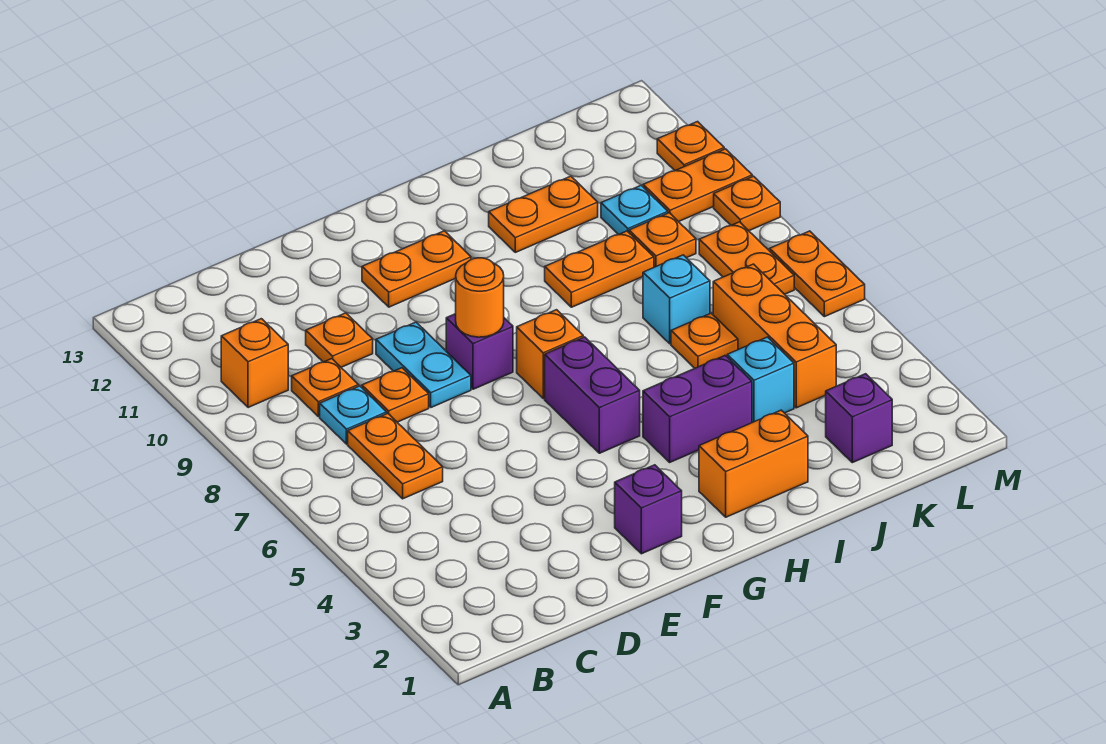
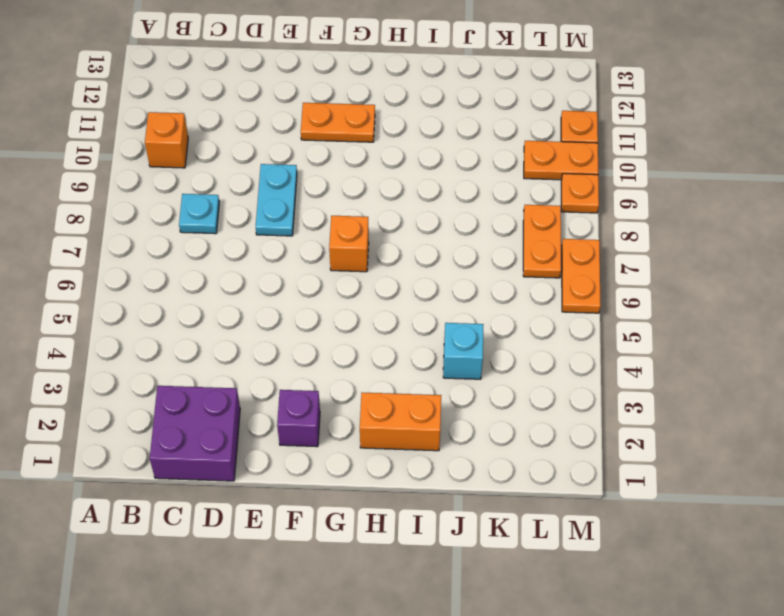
purple brick C1:D2 level 1 -> none
none -> orange plate C6:C7 level 1
none -> orange plate C9 level 1
none -> orange plate D8 level 1

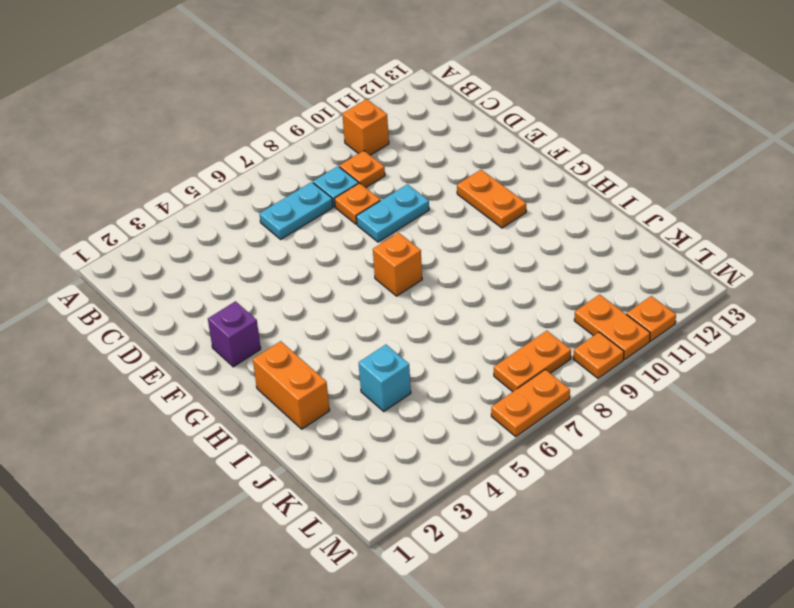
cyan plate C6:C7 level 1 -> orange plate C6:C7 level 1
none -> orange plate D10 level 1
none -> purple brick F8 level 1
none -> purple brick G5:G6 level 1

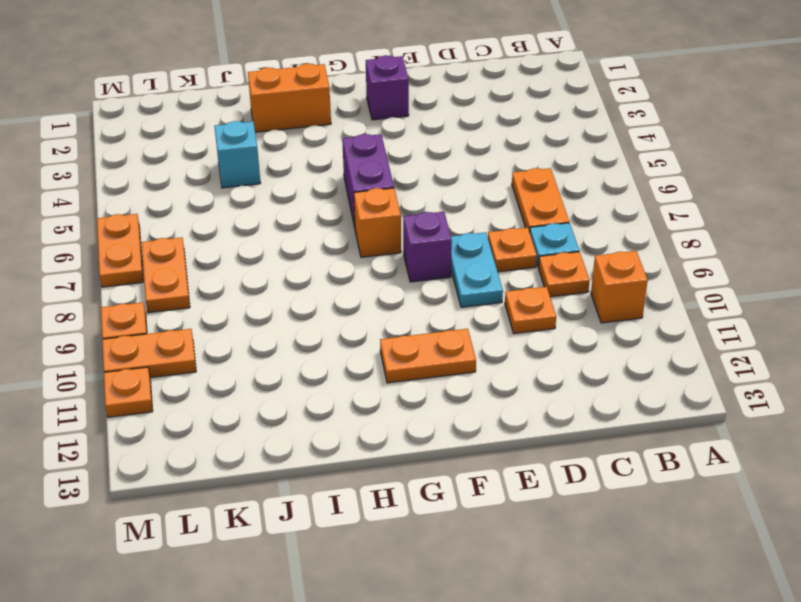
none -> purple brick H4:I4 level 1
none -> orange plate I9:J9 level 1
none -> orange plate I11:J11 level 1

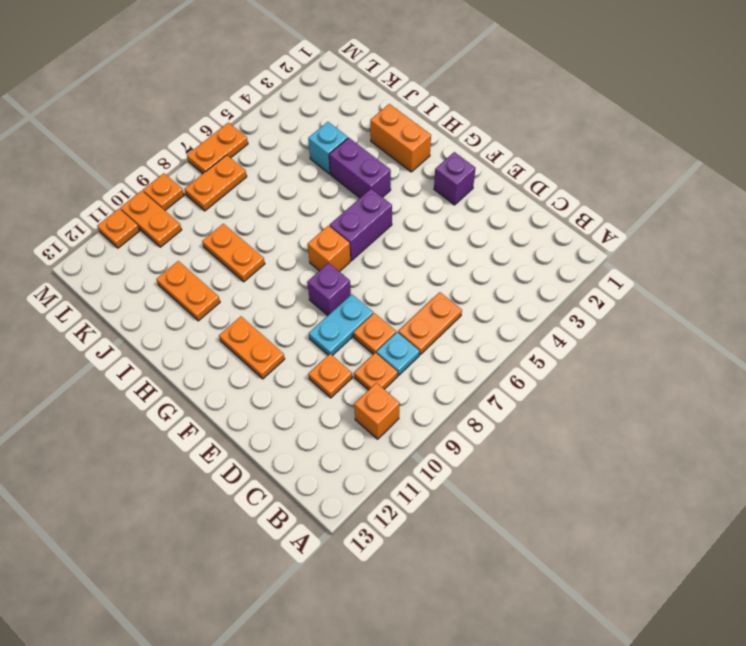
none -> orange plate J6 level 1
none -> cyan brick J7 level 1
none -> purple brick K2 level 1

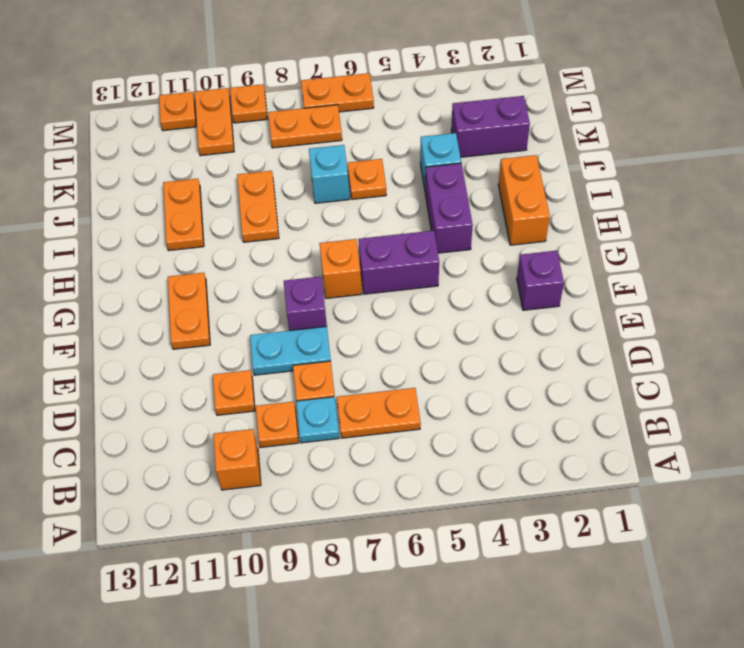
purple brick K2:K3 level 1 -> purple brick K2 level 1
none -> orange brick K4:K6 level 1
none -> orange plate K9 level 1
none -> cyan plate K10 level 1

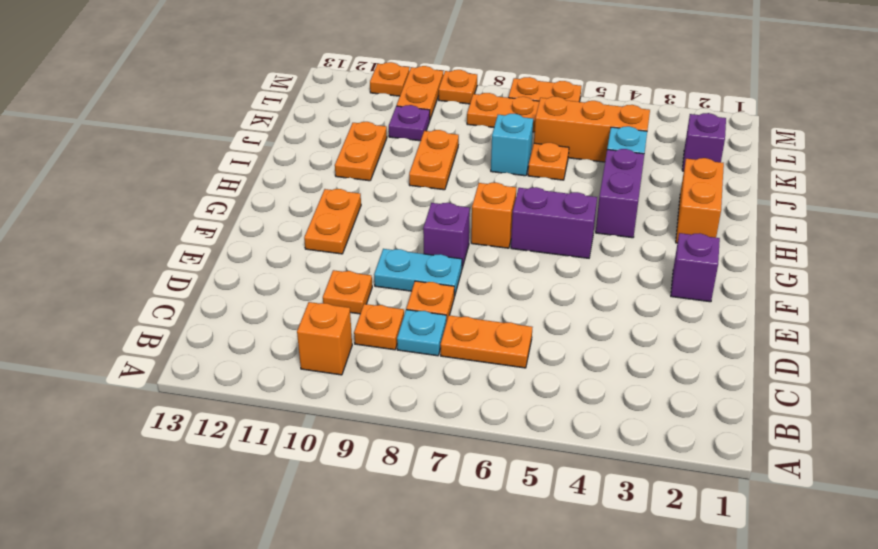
purple plate K10 level 1 -> cyan plate K10 level 1
none -> orange plate K9 level 1
none -> orange round brick F8 level 2

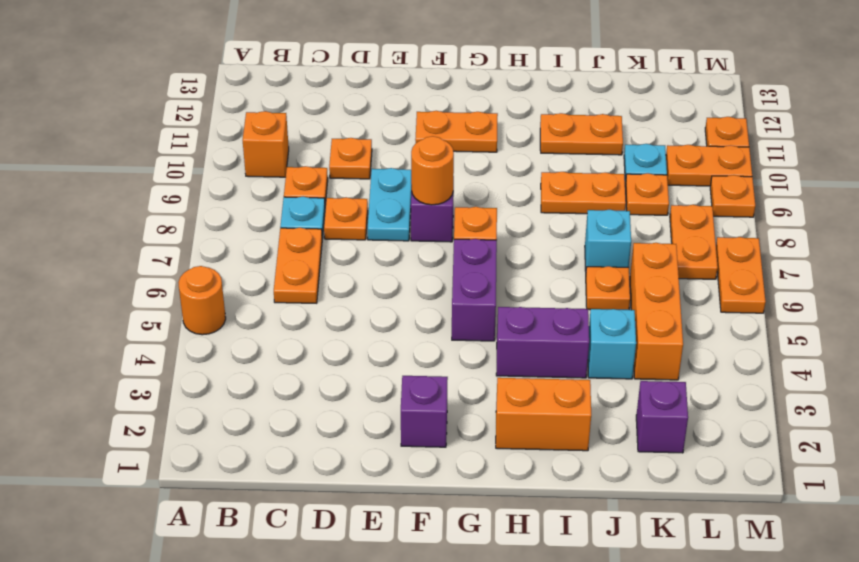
orange round brick A5 level 1 -> none

